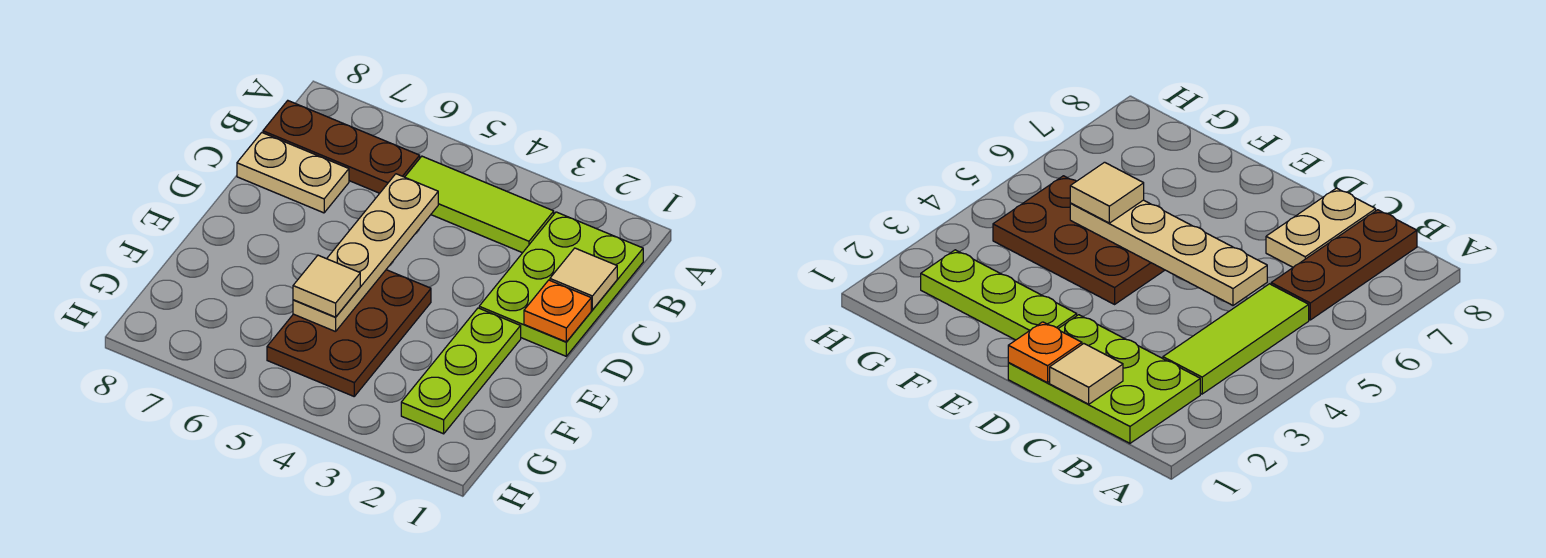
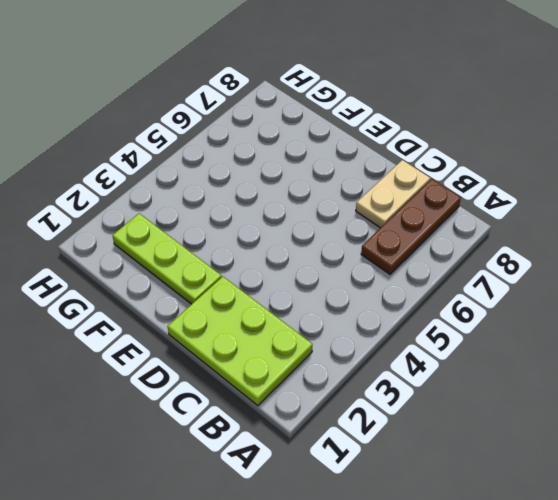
none -> lime tile B3:B5 level 1
none -> brown plate E4:G5 level 1

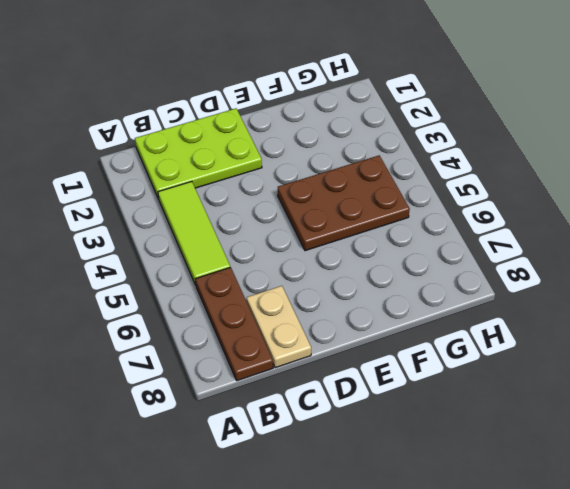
none -> lime plate E2:G2 level 1
none -> tan tile C1 level 2

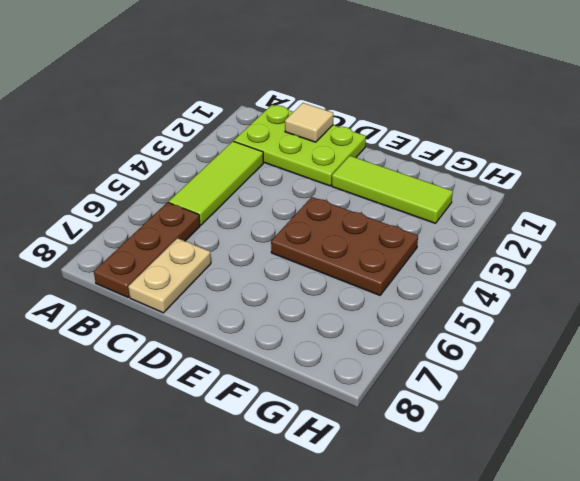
lime tile E2:G2 level 1 -> lime plate E2:G2 level 1
none -> tan plate C5:F5 level 2
none -> orange plate D1 level 2

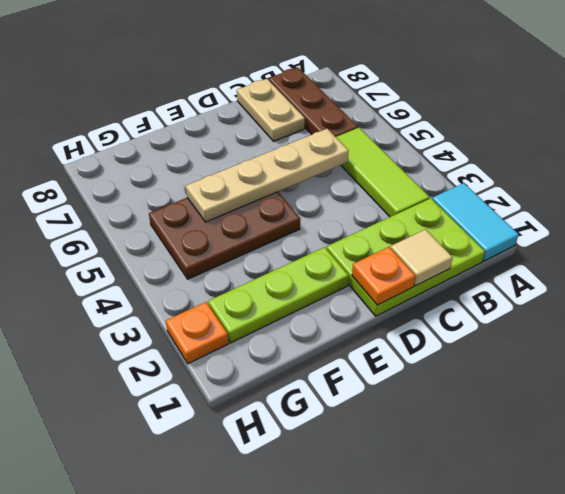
cyan tile A1:A2 level 1 -> none
orange plate H2 level 1 -> none
none -> tan tile F5 level 3

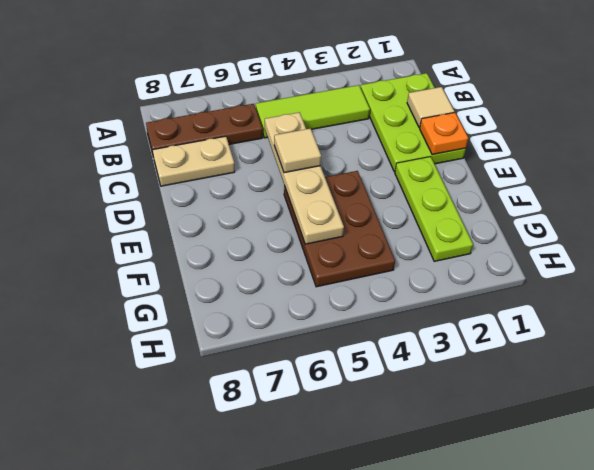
tan tile D5 level 3 -> tan tile F5 level 3

